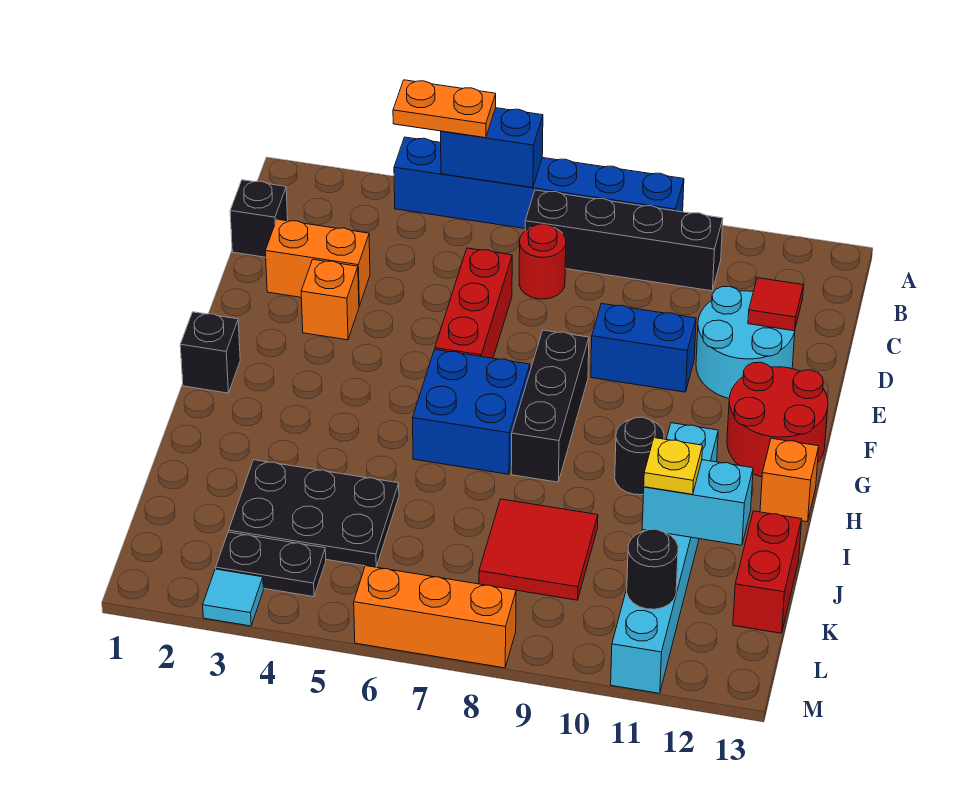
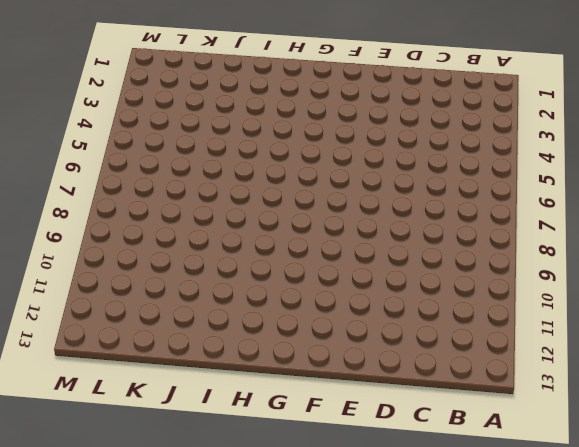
none -> blue brick A4:A9 level 1
none -> black brick B7:B10 level 1
none -> black brick C1 level 1

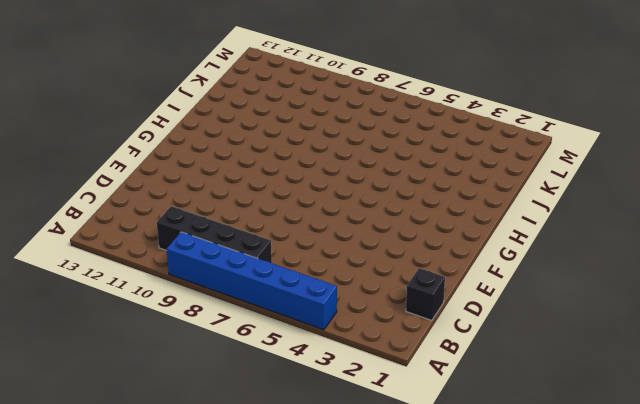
none -> red round brick C7 level 1
none -> orange brick D2:D3 level 1
none -> red brick D6:F6 level 1

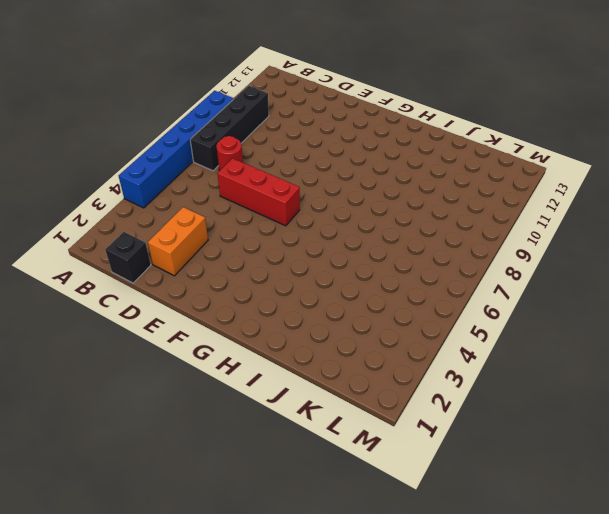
none -> cyan round brick D11:E12 level 1
none -> orange brick E3 level 1
none -> blue brick E9:E10 level 1

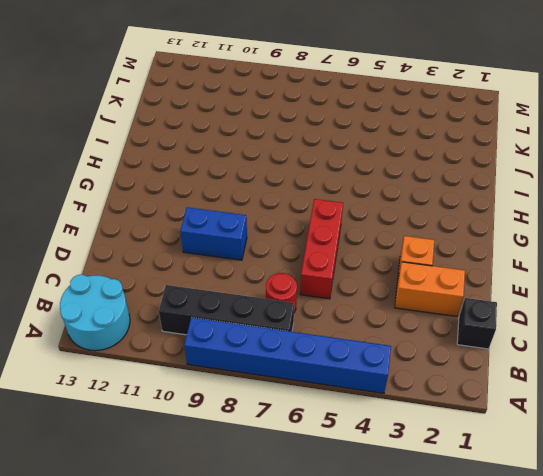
cyan round brick A12:B13 level 1 -> cyan round brick D11:E12 level 1
none -> black brick F8:H8 level 1
none -> red round brick F12:G13 level 1
none -> black brick G1 level 1

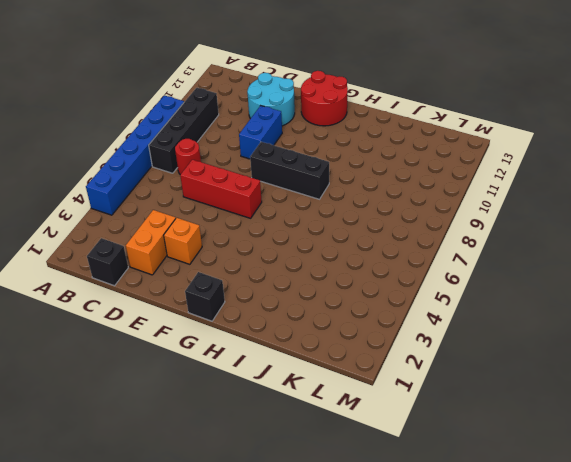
none -> blue brick G6:H7 level 1
none -> black round brick H10 level 1
none -> cyan brick H11:M11 level 1

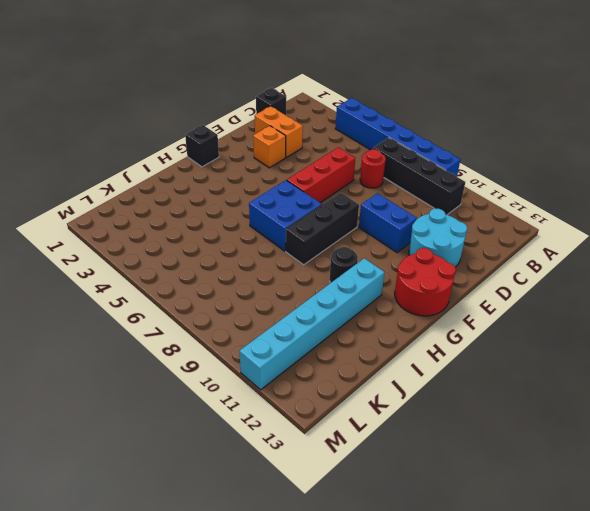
none -> orange brick H13 level 1
none -> black plate J3:K5 level 1
none -> red tile J8:K9 level 1

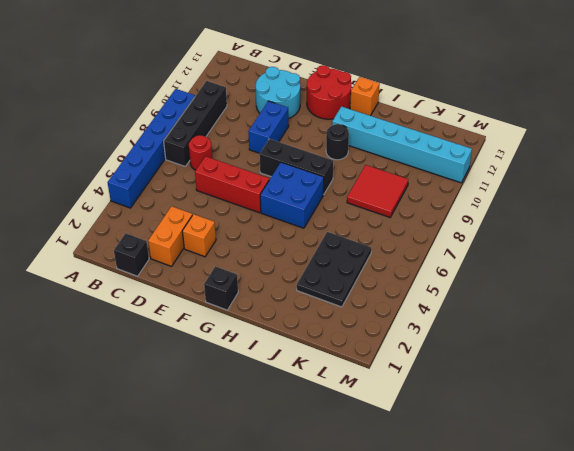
none -> red brick J13:K13 level 1
none -> black plate L3:L4 level 1
none -> cyan tile M3 level 1

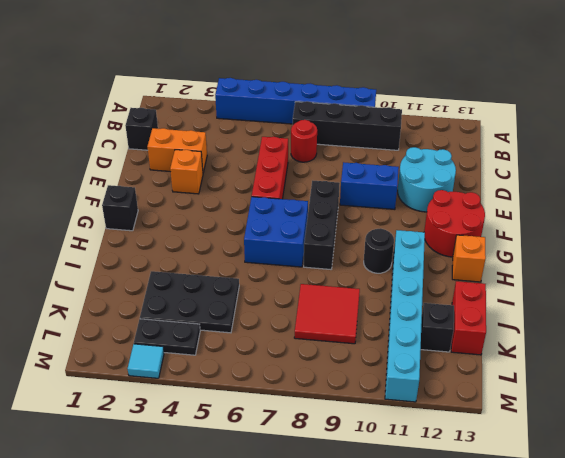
black brick K12 level 1 -> none
none -> orange brick M6:M8 level 1
none -> blue brick A5:A6 level 2
none -> red tile D12 level 2

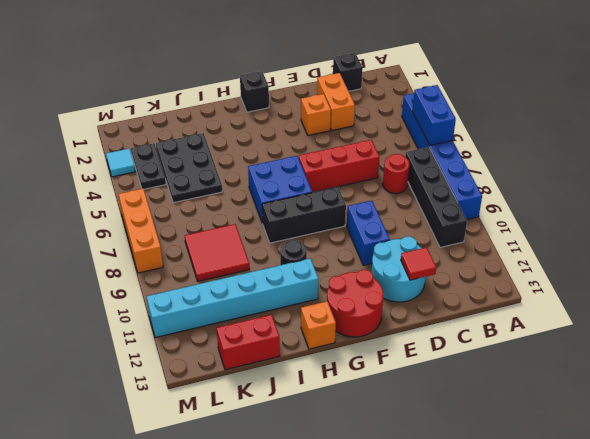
none -> cyan brick J11:J12 level 2
none -> black round brick L11 level 2
none -> orange plate A4:A5 level 3

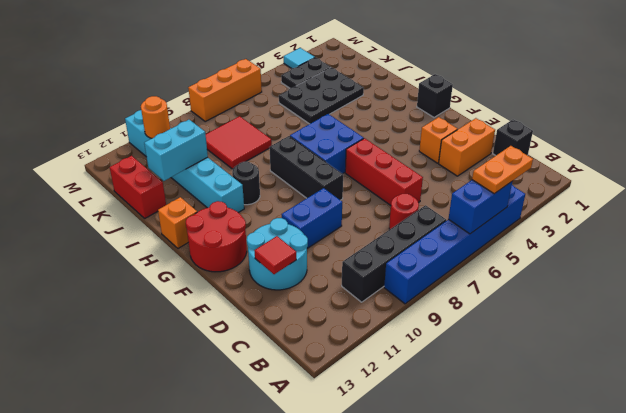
orange round brick L11 level 2 -> black round brick L11 level 2
none -> yellow plate J11 level 3

